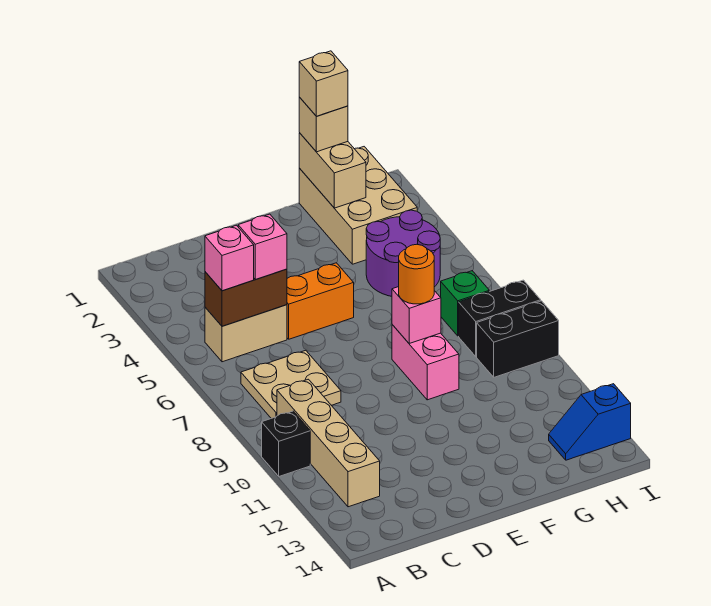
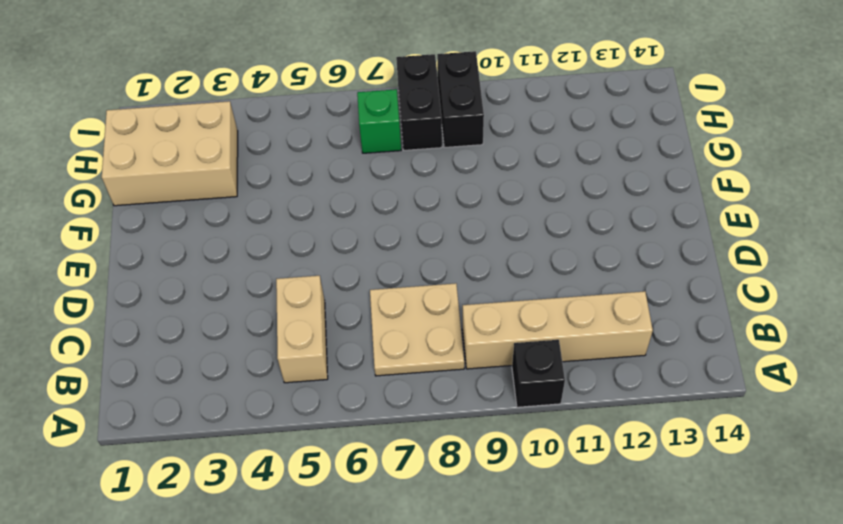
none -> orange brick D5:E5 level 1
none -> pink brick F8:F9 level 1
none -> purple round brick G4:H5 level 1

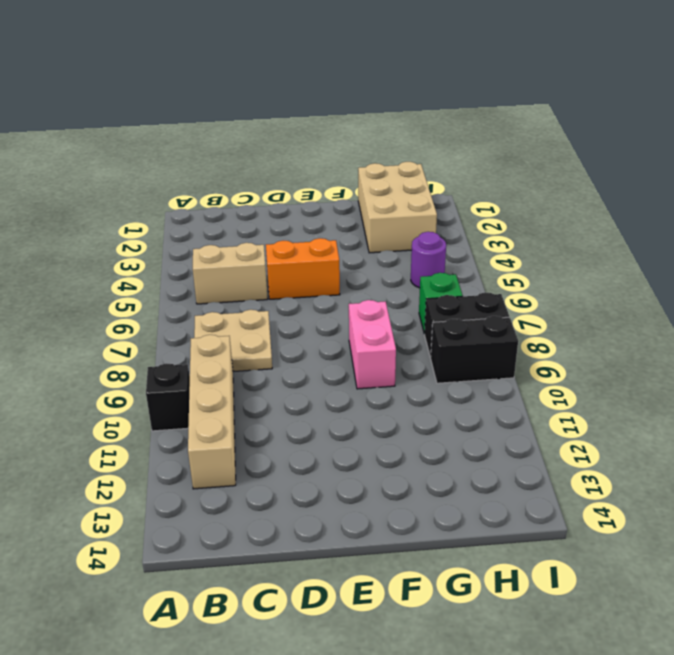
purple round brick H5 level 1 -> purple round brick G4:H5 level 1
none -> blue slope H13:I13 level 1 top I
none -> brown brick B5:C5 level 2
none -> pink brick F8 level 2

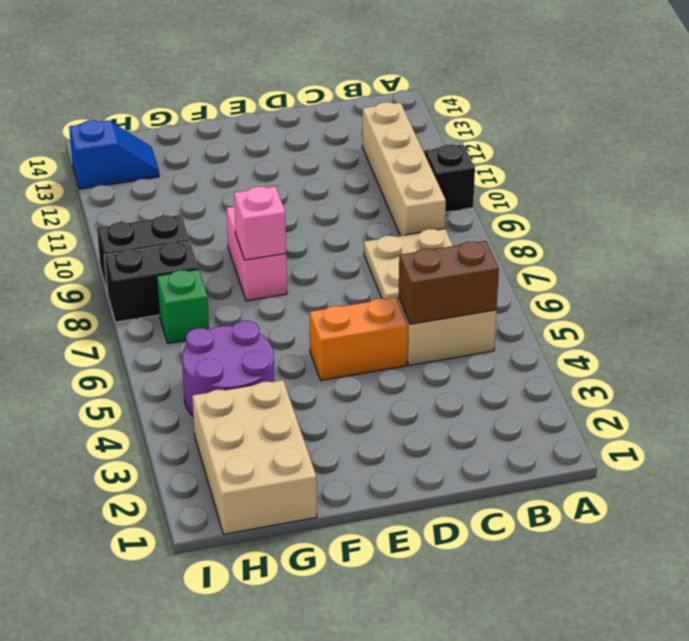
none -> tan brick G1:G2 level 2
none -> pink brick B5 level 3
none -> pink brick C5 level 3

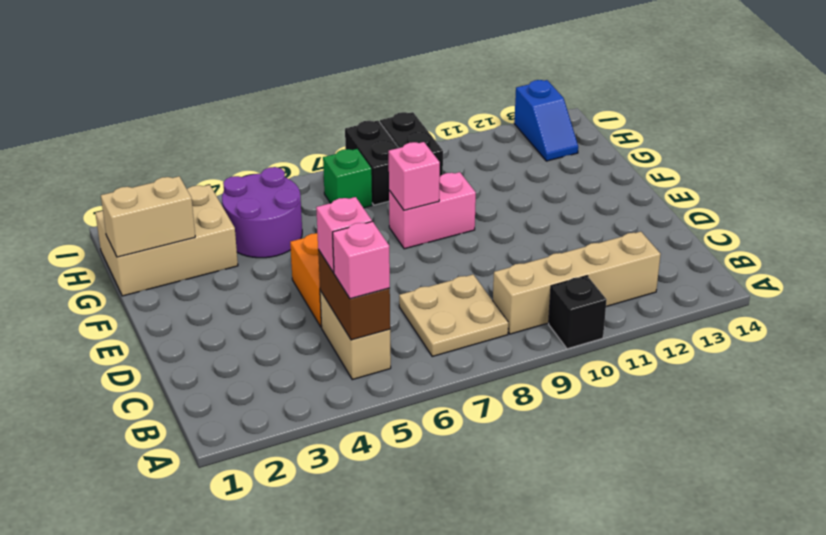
none -> orange round brick F8 level 3
none -> tan brick G1 level 3
none -> tan brick G1 level 4

